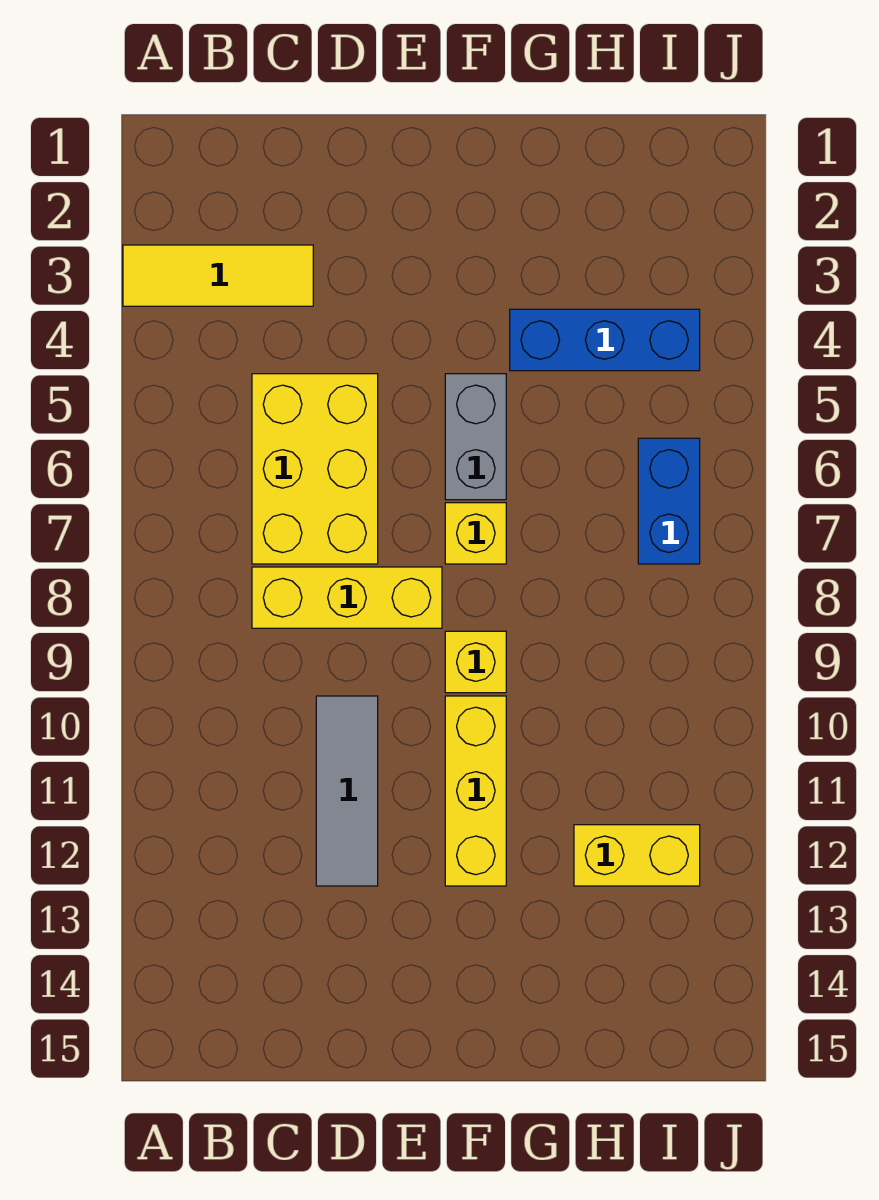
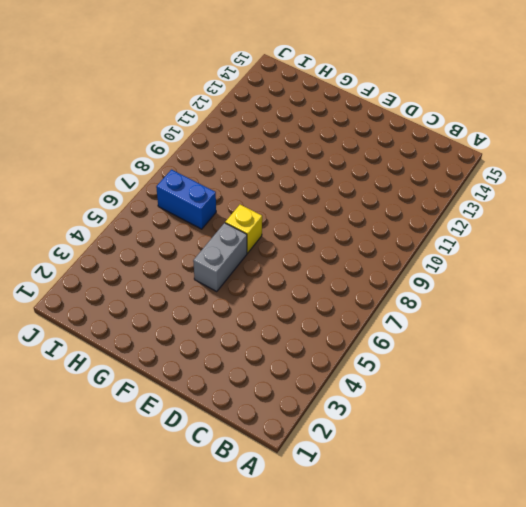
blue brick H7:I7 level 1 -> blue brick I6:I7 level 1
none -> yellow tile A3:C3 level 1
none -> yellow brick C5:D7 level 1

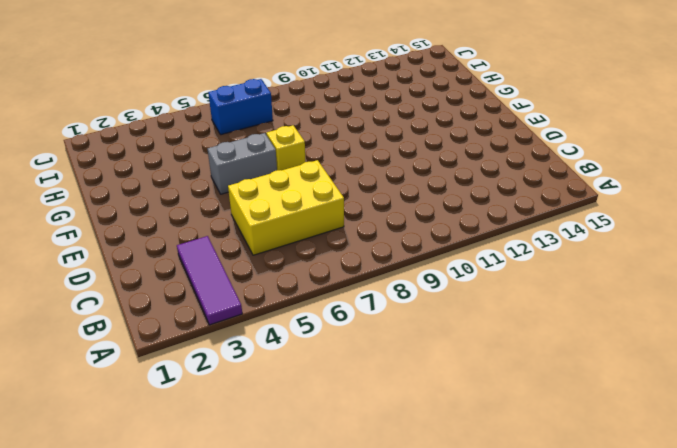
purple tile A3:C3 level 1 -> yellow tile A3:C3 level 1
none -> yellow brick C8:E8 level 1
none -> grey tile D10:D12 level 1

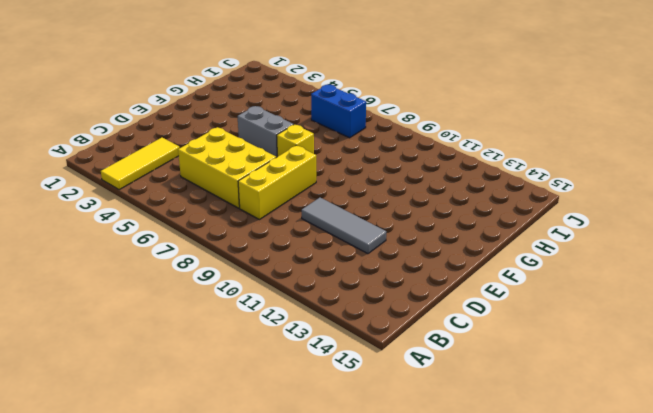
none -> yellow brick F9 level 1
none -> yellow brick F10:F12 level 1

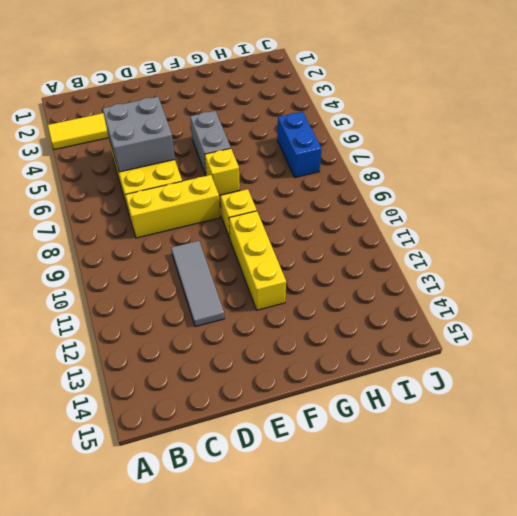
grey brick C5:D6 level 2 -> none
none -> blue brick G4:I4 level 1
none -> yellow brick H12:I12 level 1

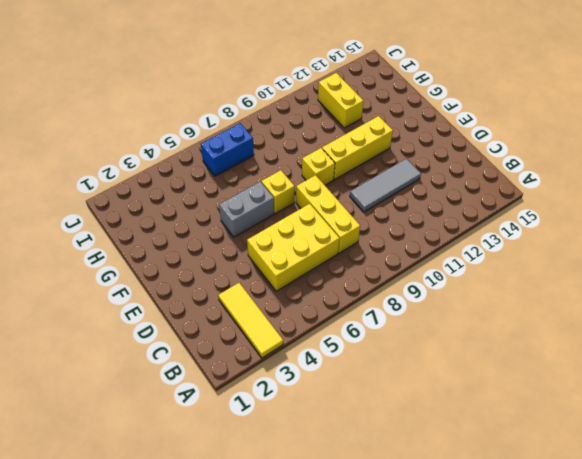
none -> blue brick G4:I4 level 1

